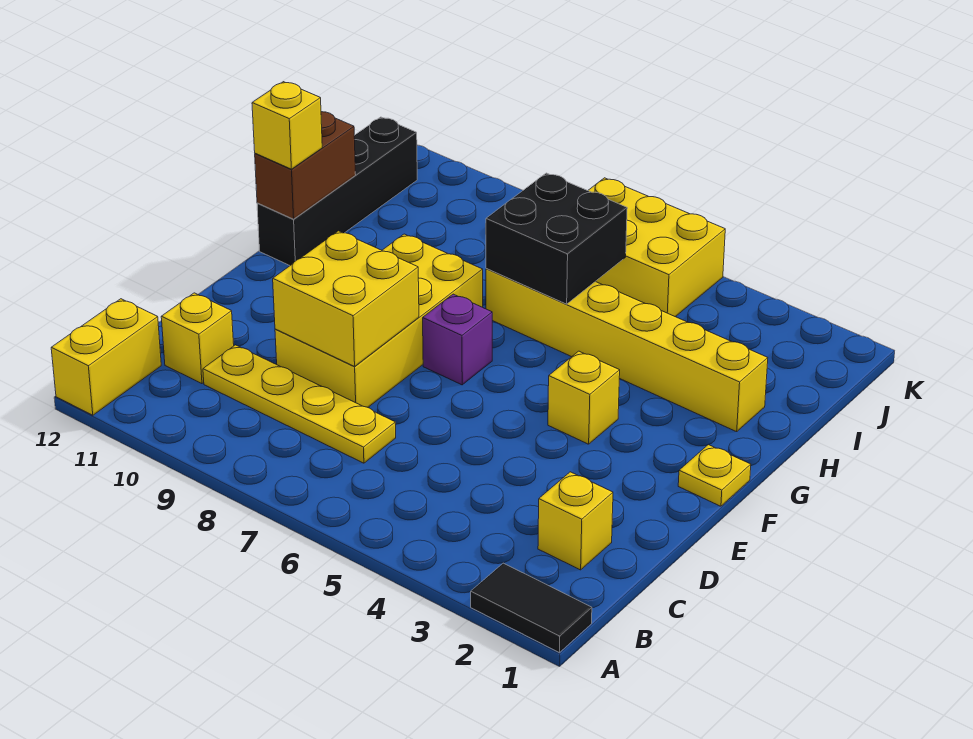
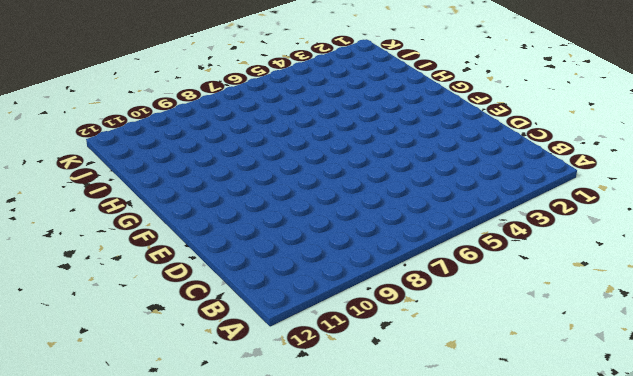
none -> black tile A1:A2 level 1
none -> yellow brick A12:B12 level 1
none -> yellow brick C2 level 1

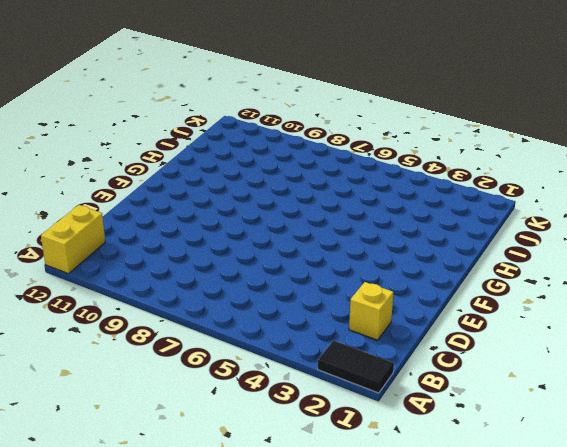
none -> yellow plate C7:C10 level 1
none -> yellow brick C11 level 1
none -> yellow brick D8:G9 level 1

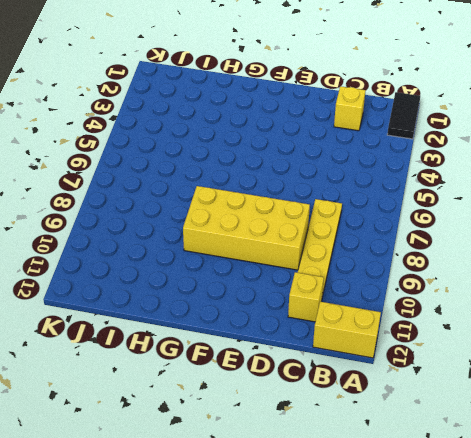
none -> yellow plate F1 level 1
none -> yellow brick F4 level 1
none -> purple brick F7 level 1

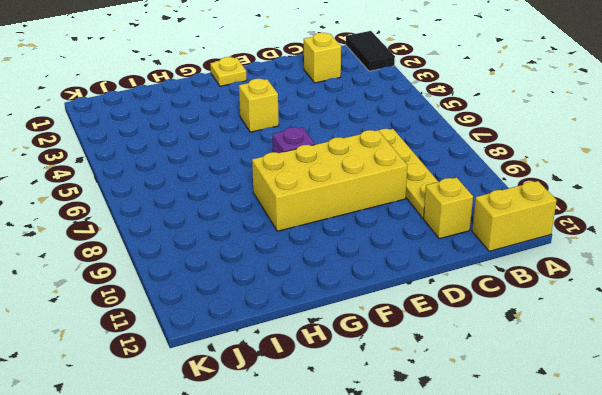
none -> black brick G12:J12 level 1
none -> yellow brick H2:H7 level 1
none -> yellow brick J5:K7 level 1

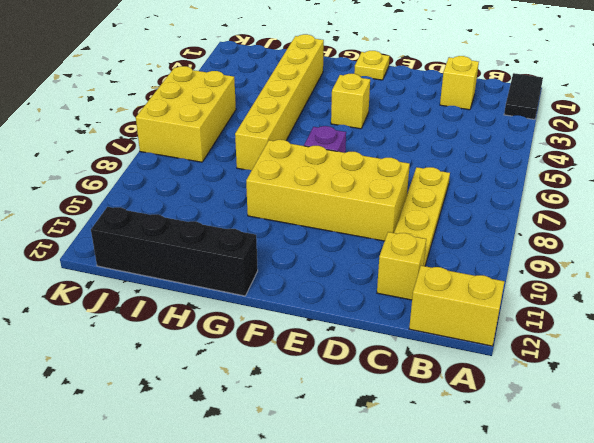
none -> yellow brick D8:E9 level 2
none -> brown brick G12:H12 level 2
none -> black brick H6:I7 level 2

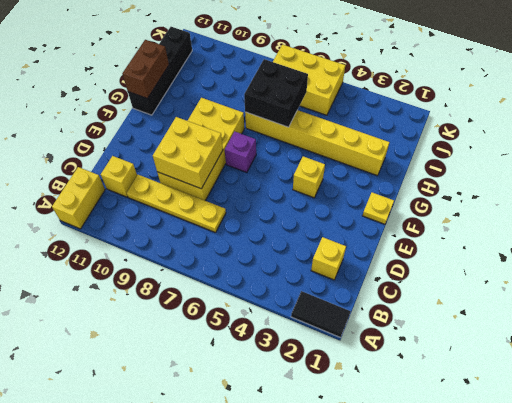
none -> yellow brick G12 level 3

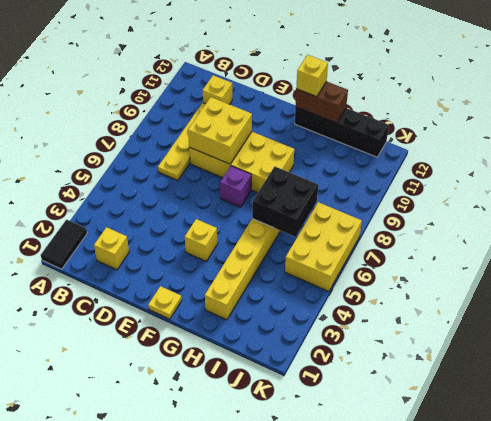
none -> yellow brick A12:B12 level 1

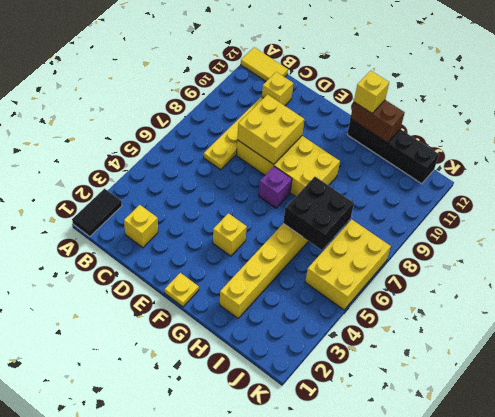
yellow tile A12:B12 level 1 -> yellow brick A12:B12 level 1

